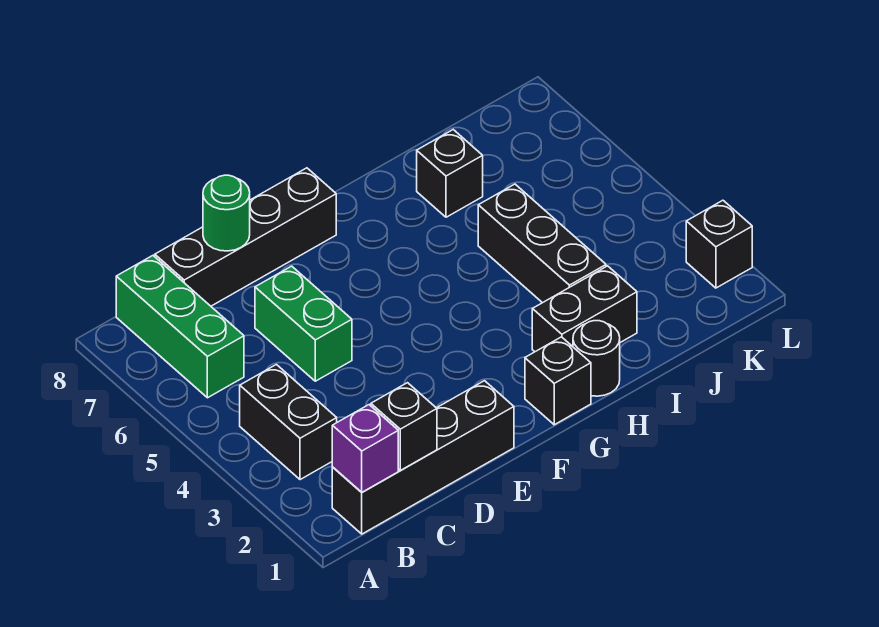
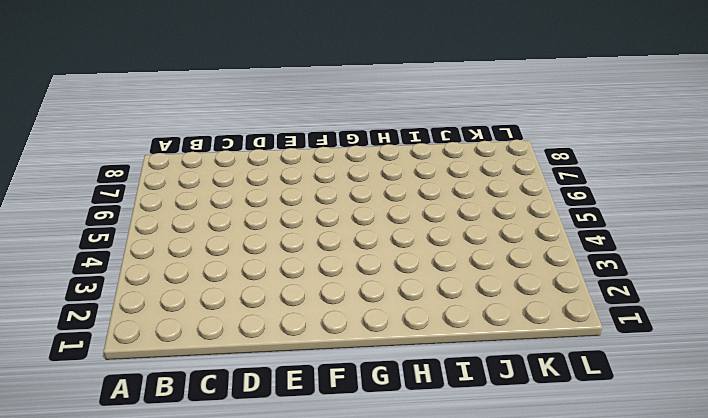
none -> black brick B1:E1 level 1
none -> black brick B3:B4 level 1
none -> green brick B6:B8 level 1

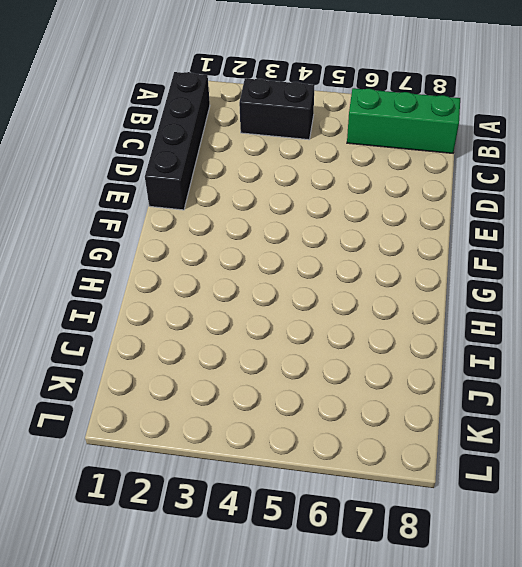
none -> black brick C8:F8 level 1
none -> green brick D5:D6 level 1
none -> black brick G1 level 1

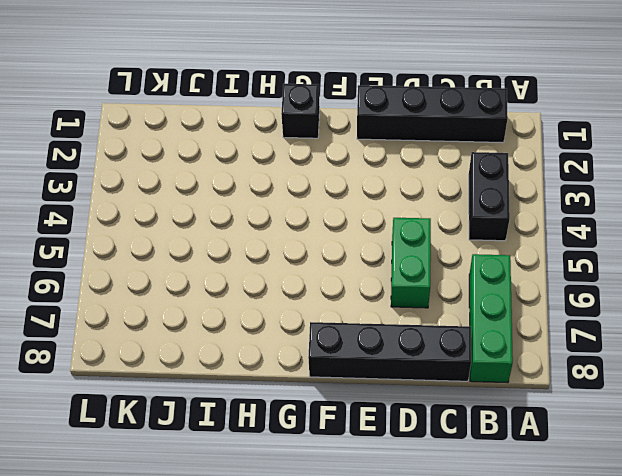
none -> black round brick H1 level 1
none -> black brick H2:I2 level 1
none -> black brick I3:I5 level 1

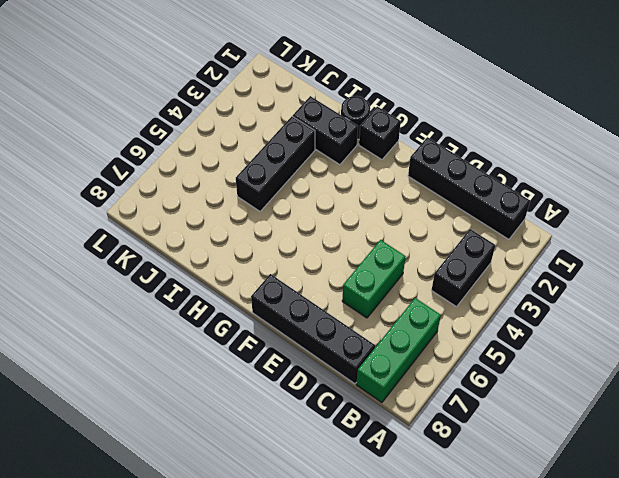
none -> black brick I7 level 1
none -> black brick L2 level 1
none -> purple brick B1 level 2

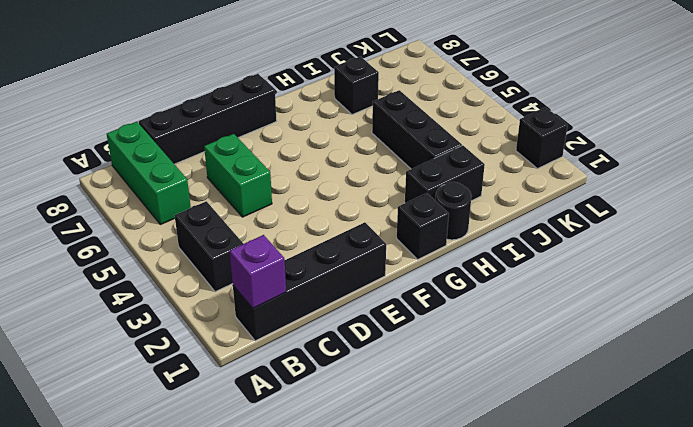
none -> black brick C1 level 2
none -> green round brick D8 level 2

